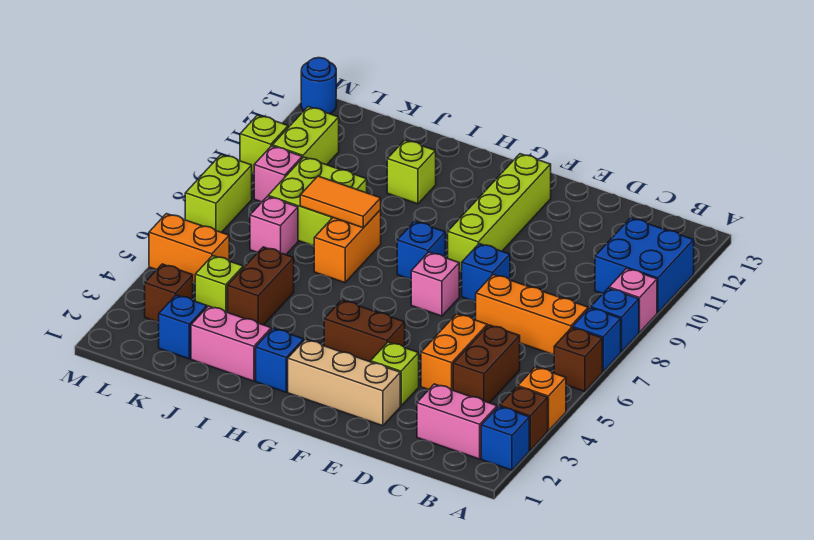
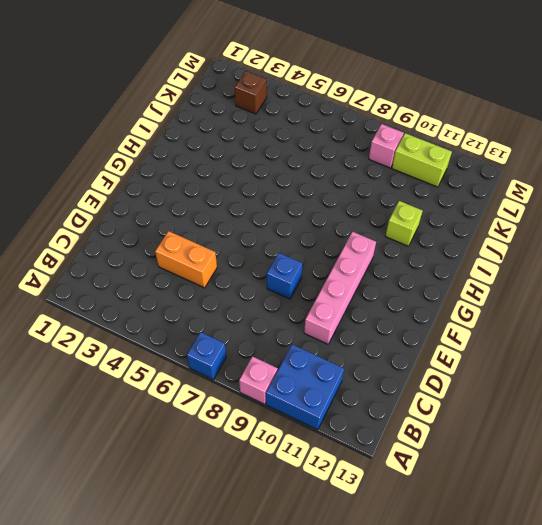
pink brick D10:G10 level 1 -> lime brick F9:F12 level 1
none -> blue brick A2 level 1
none -> brown brick A3 level 1
none -> orange brick A4 level 1
none -> brown brick A6 level 1

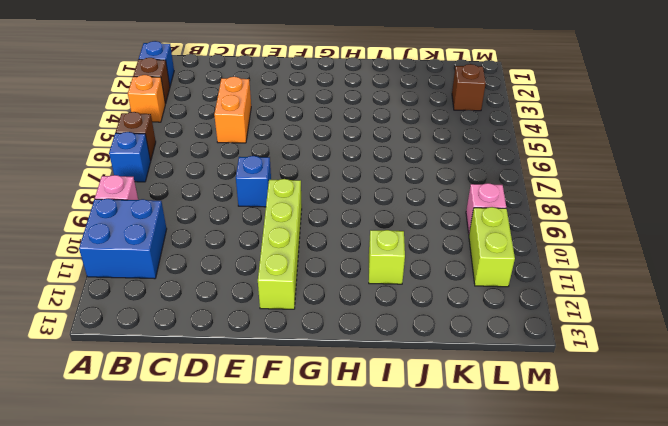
none -> blue brick A8 level 1
none -> pink brick B2:C2 level 1
none -> orange brick B7:D7 level 1
none -> brown brick C4:C5 level 1

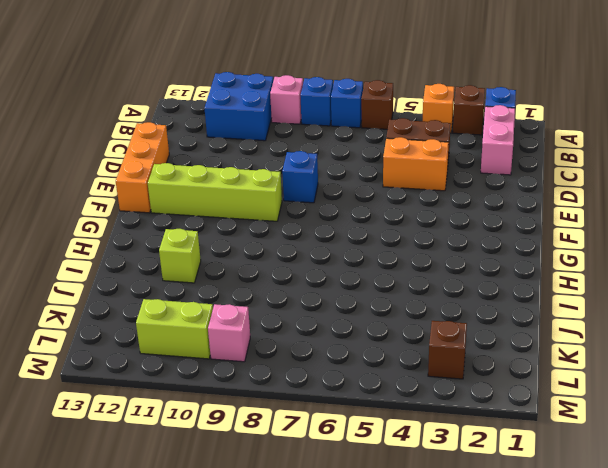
orange brick D13:F13 level 1 -> orange brick B7:D7 level 1
none -> tan brick E2:G2 level 1
none -> lime brick E3 level 1
none -> brown brick F4:G4 level 1
none -> pink brick F7 level 1

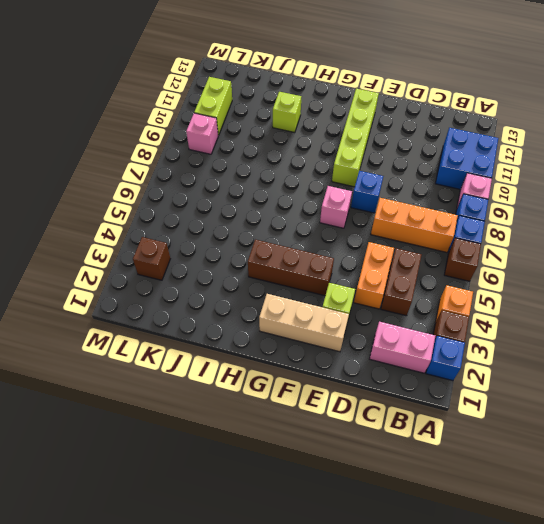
brown brick F4:H4 level 1 -> brown brick F4:G4 level 1
none -> blue brick G8 level 1
none -> blue brick H2 level 1
none -> pink brick I2:J2 level 1
none -> orange brick I7:I8 level 1

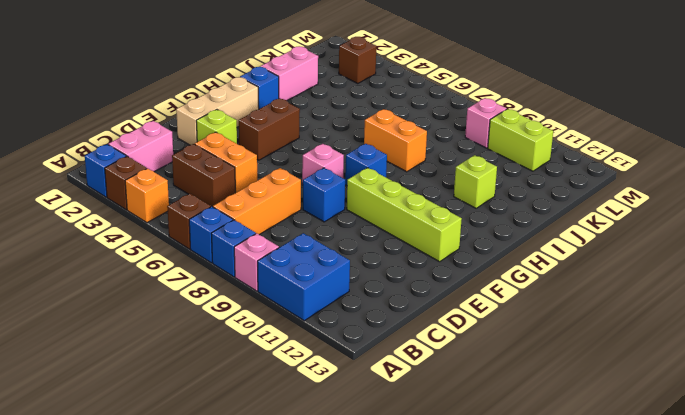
none -> brown brick J4:J5 level 1
none -> lime brick J8:K9 level 1
none -> blue brick K2 level 1
none -> lime brick K4 level 1

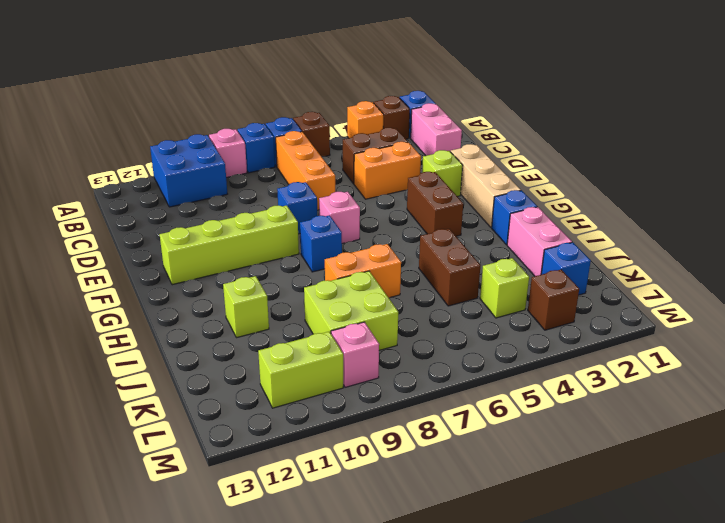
brown brick I5:J5 level 1 -> brown brick J4:J5 level 1
none -> pink brick K7 level 1
none -> orange brick L5:M5 level 1
none -> lime brick M7:M8 level 1
none -> lime brick M10 level 1

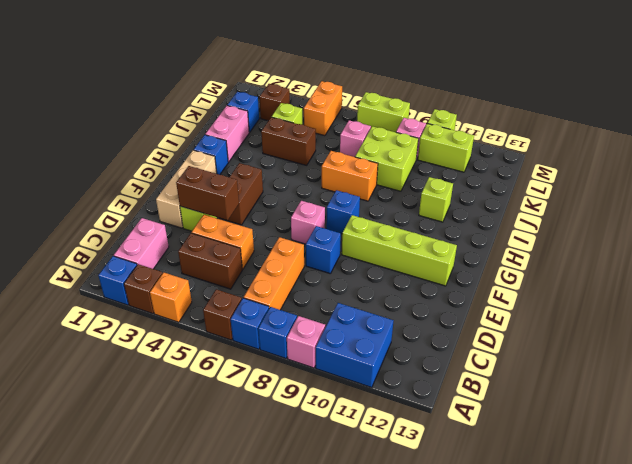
brown brick E3:E4 level 2 -> none
none -> blue round brick M13 level 1
none -> orange tile I8:J8 level 2

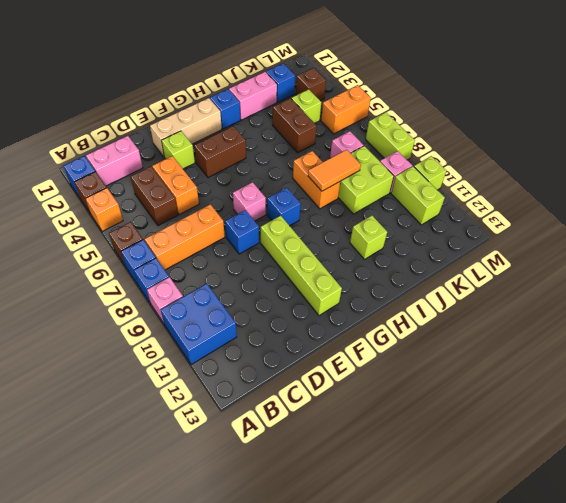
none -> blue round brick M13 level 1

